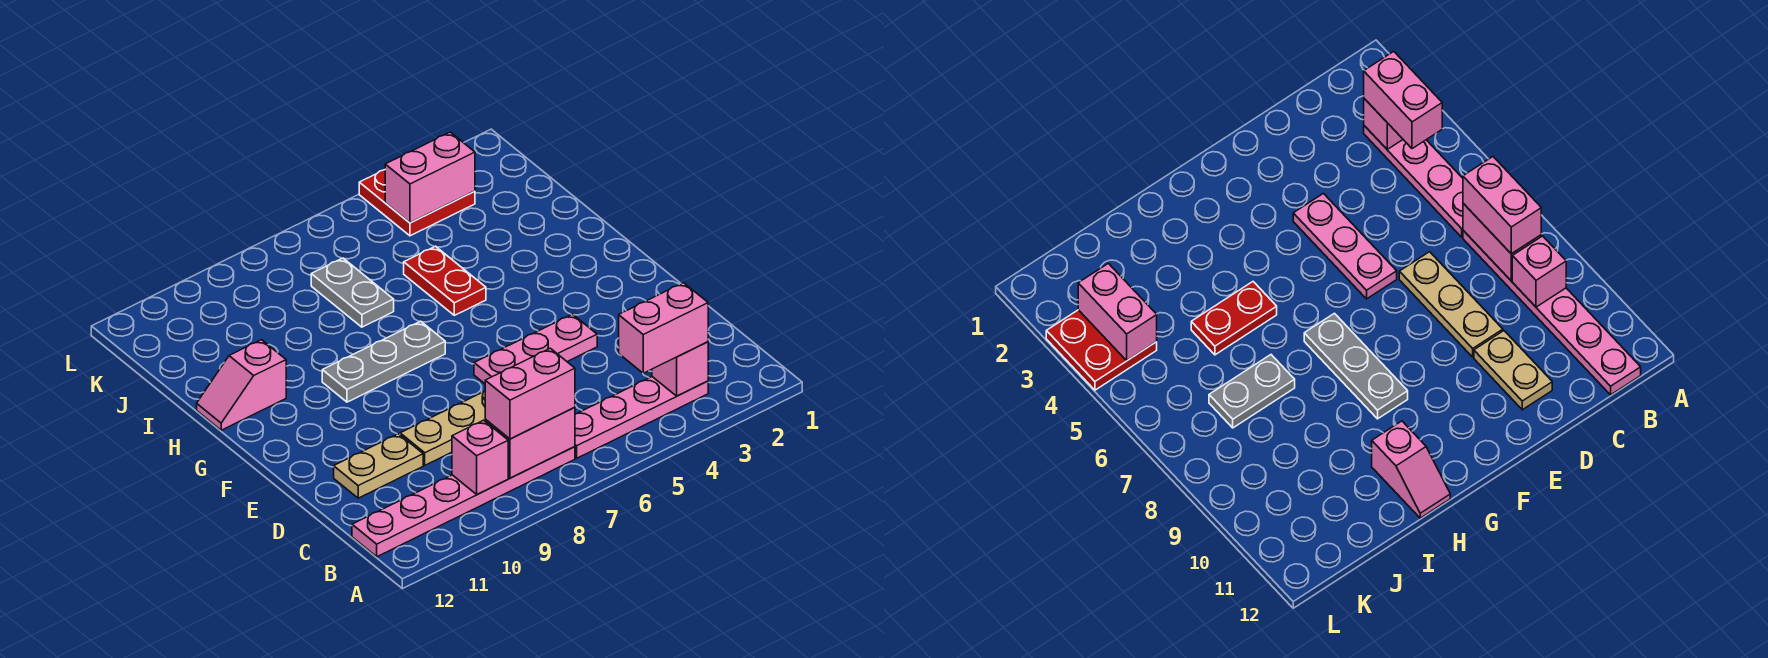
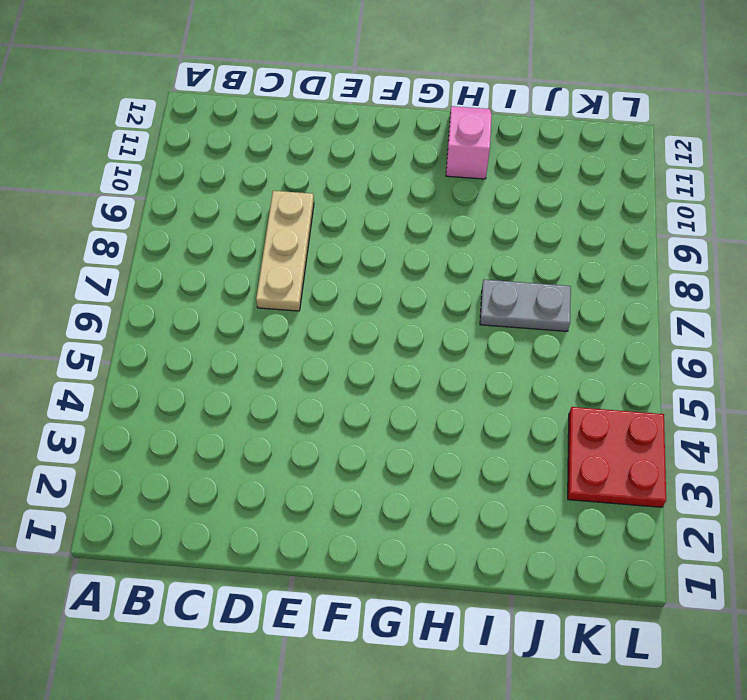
none -> pink plate B3:B6 level 1
none -> pink plate B7:B12 level 1
none -> tan plate D10:D11 level 1

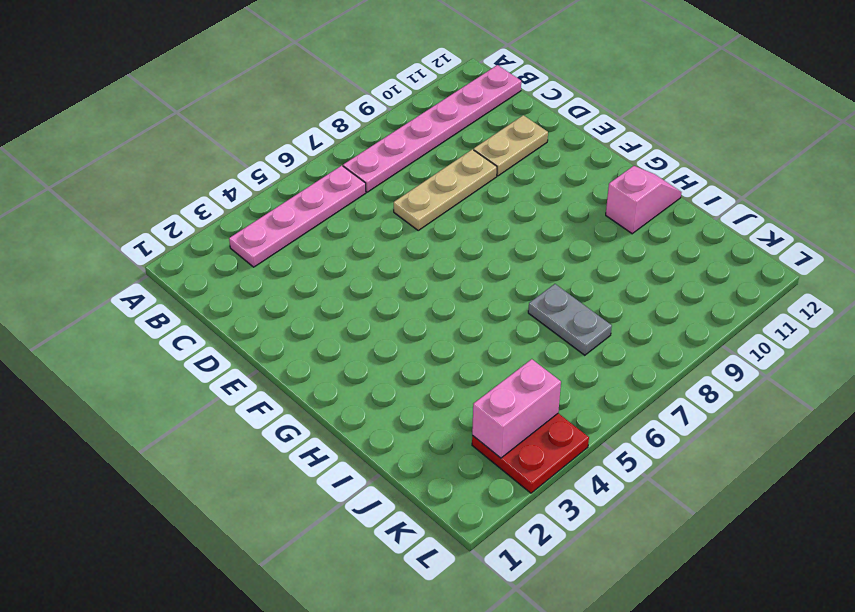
none -> pink plate E4:E6 level 1
none -> grey plate G7:G9 level 1
none -> red plate H5:I5 level 1

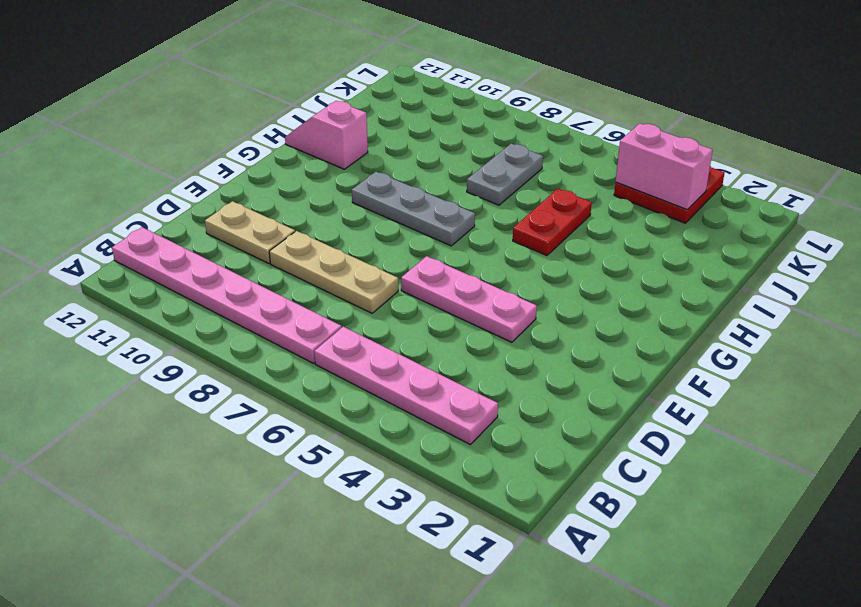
none -> pink brick B3 level 2
none -> pink brick B7:B8 level 2
none -> pink brick B9 level 2

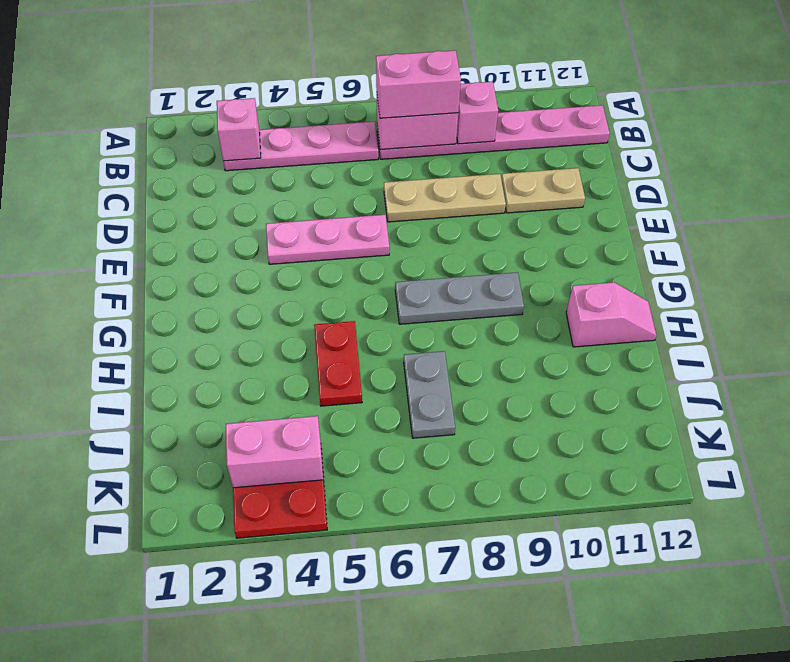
none -> pink brick B3:B4 level 3

